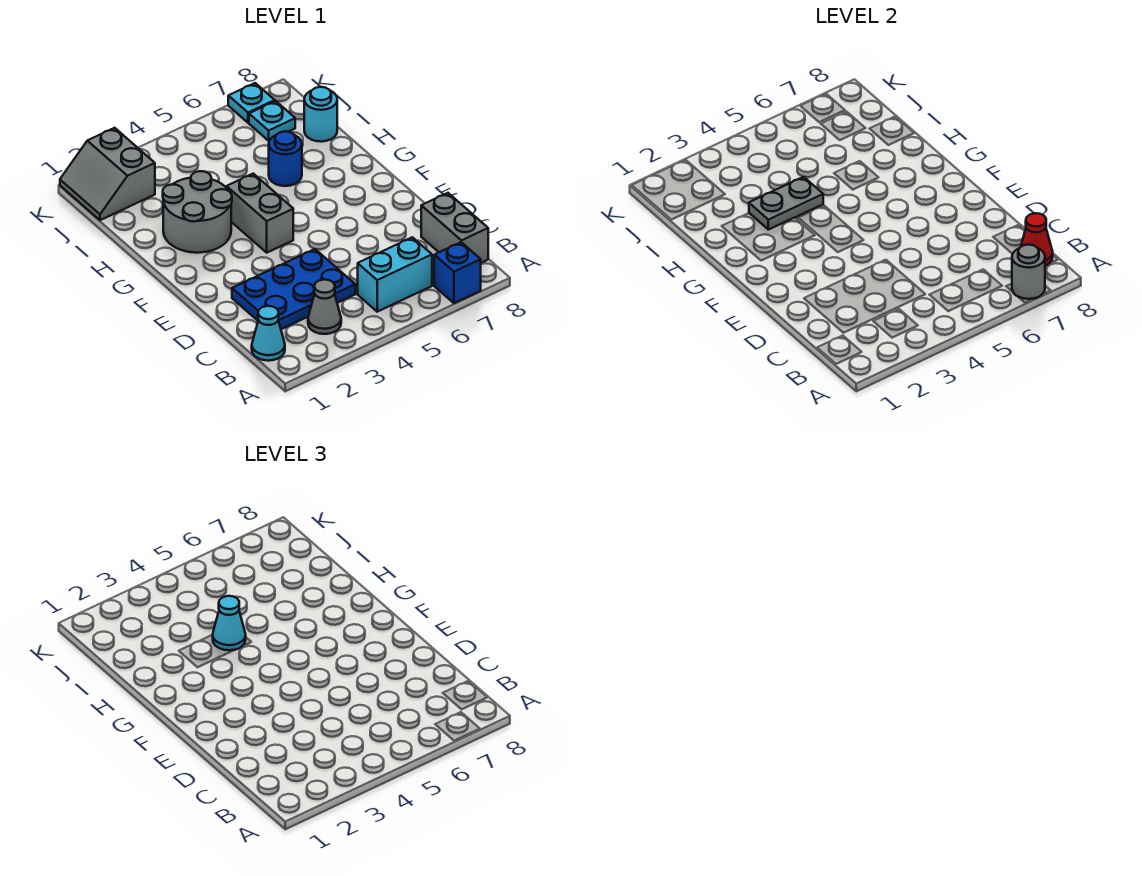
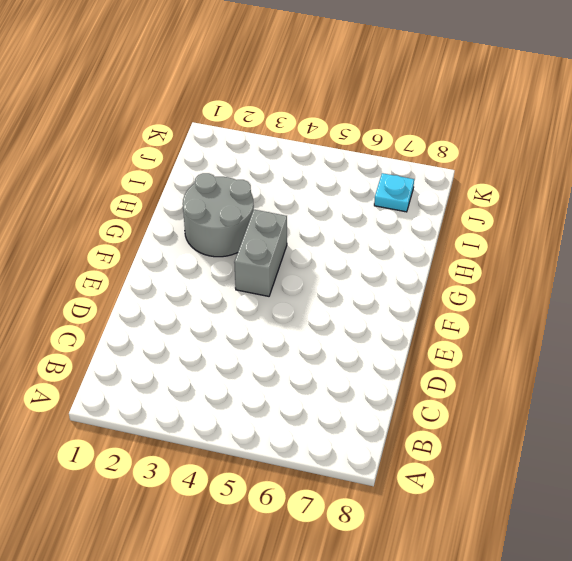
none -> blue brick A7 level 1
none -> cyan cone B1 level 1
none -> grey cone B3 level 1

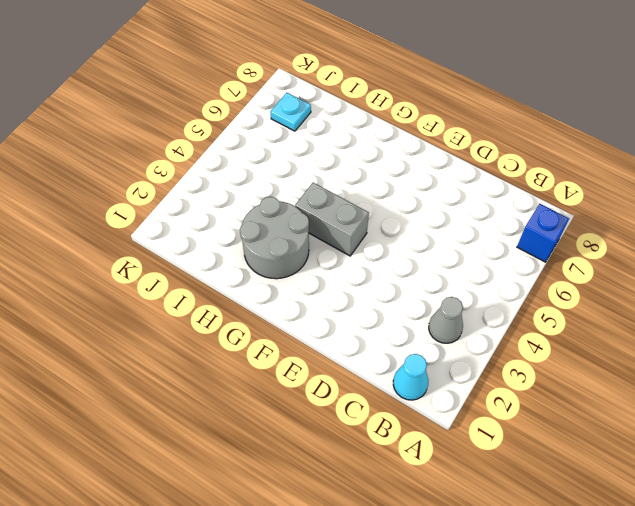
none -> cyan brick B5:B6 level 1
none -> grey brick B8:C8 level 1
none -> blue plate C2:D4 level 1

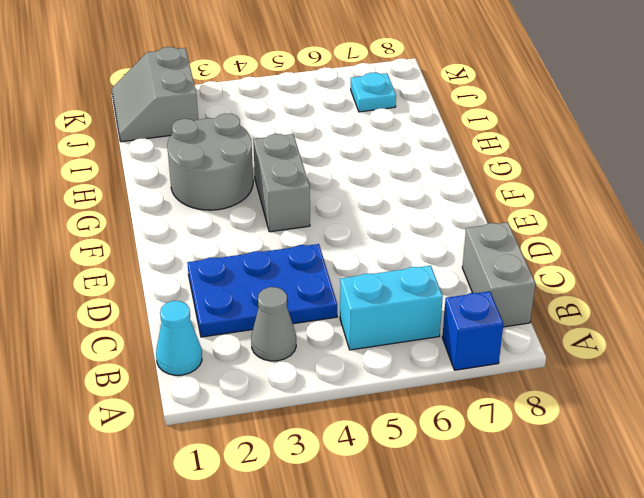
none -> blue round brick H6 level 1
none -> cyan round brick I8 level 1
none -> cyan plate K7 level 1

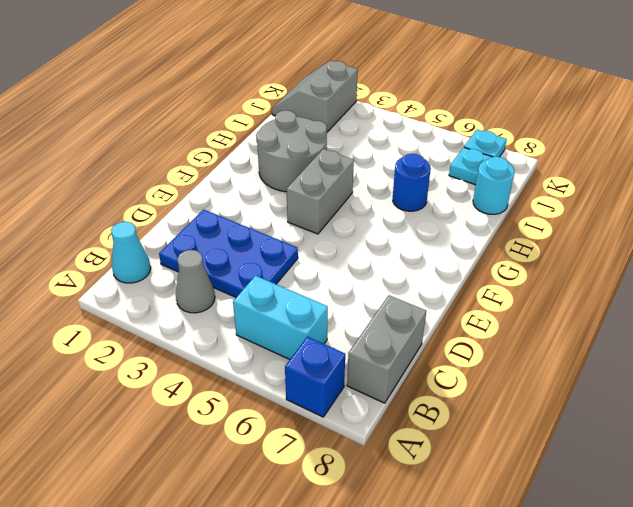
none -> grey round brick A7 level 2
none -> red cone B8 level 2
none -> grey plate H3:H4 level 2

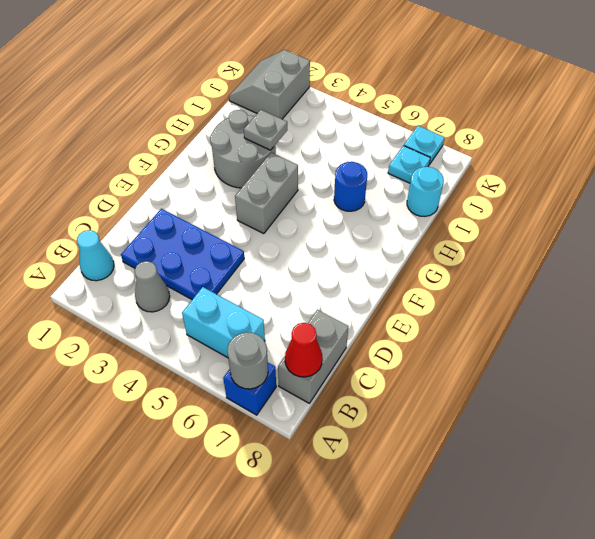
grey plate H3 level 2 -> grey plate H3:H4 level 2
none -> cyan cone H4 level 3

